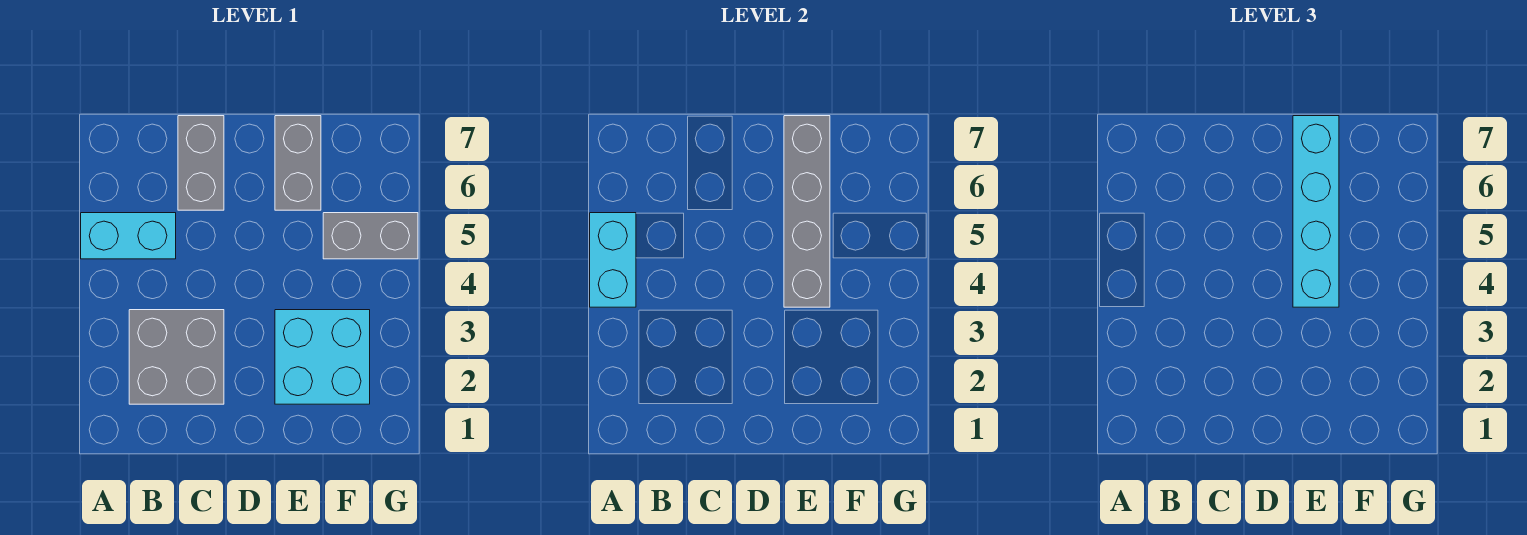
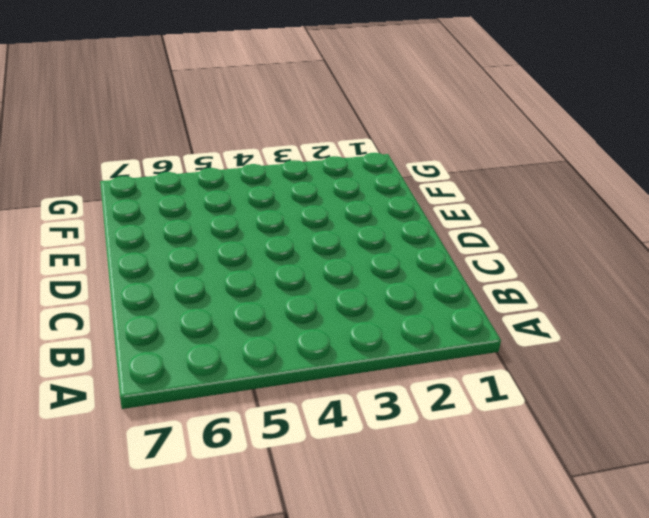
none -> cyan brick A5:B5 level 1
none -> grey brick B2:C3 level 1

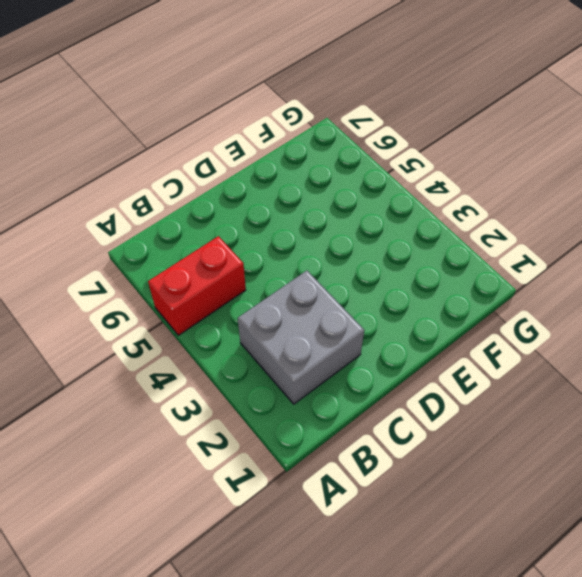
red brick A5:B5 level 1 -> cyan brick A5:B5 level 1
none -> grey brick C6:C7 level 1
none -> cyan brick E2:F3 level 1

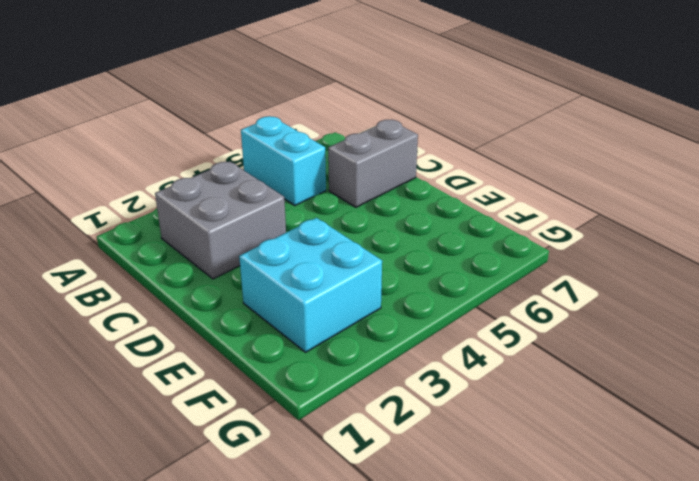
none -> grey brick E6:E7 level 1
none -> grey brick F5:G5 level 1

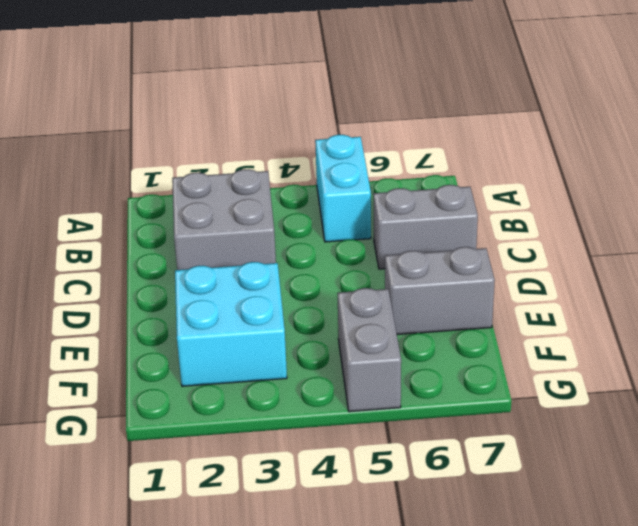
none -> cyan brick A4:A5 level 2
none -> grey brick E4:E7 level 2

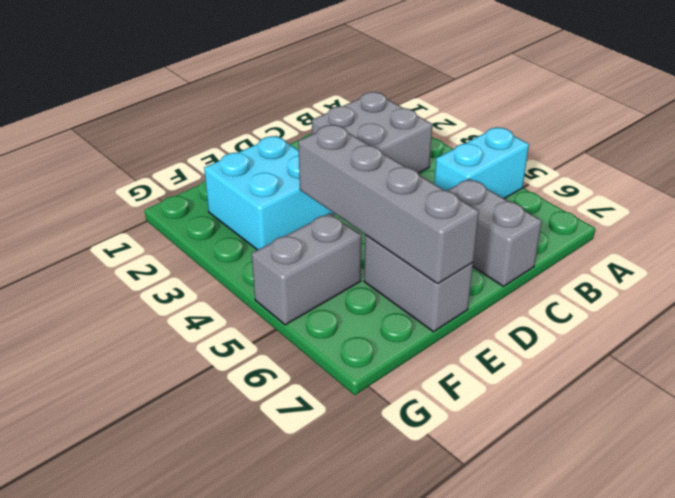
none -> cyan brick A4:A5 level 2
none -> cyan brick E4:E7 level 3

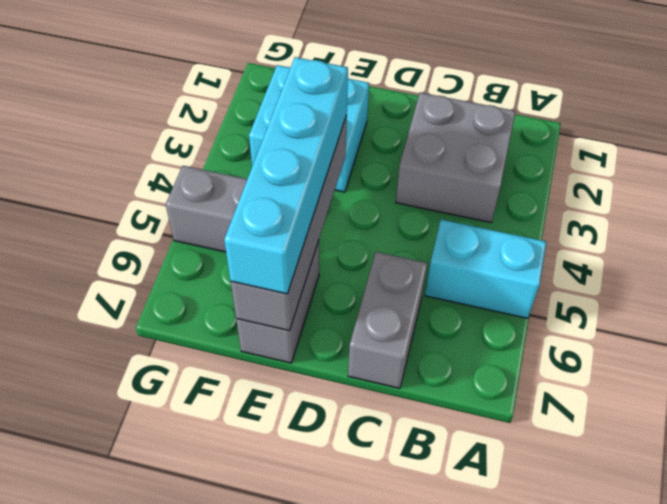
none -> cyan brick A4:A5 level 2

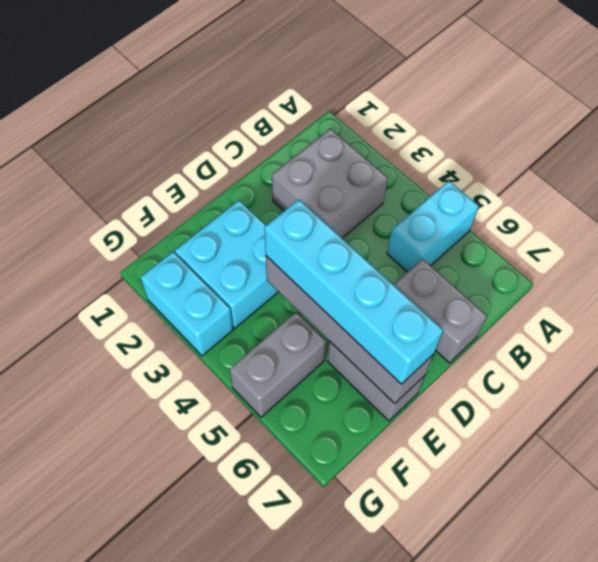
cyan brick G2:G3 level 1 -> cyan brick A4:A5 level 2

